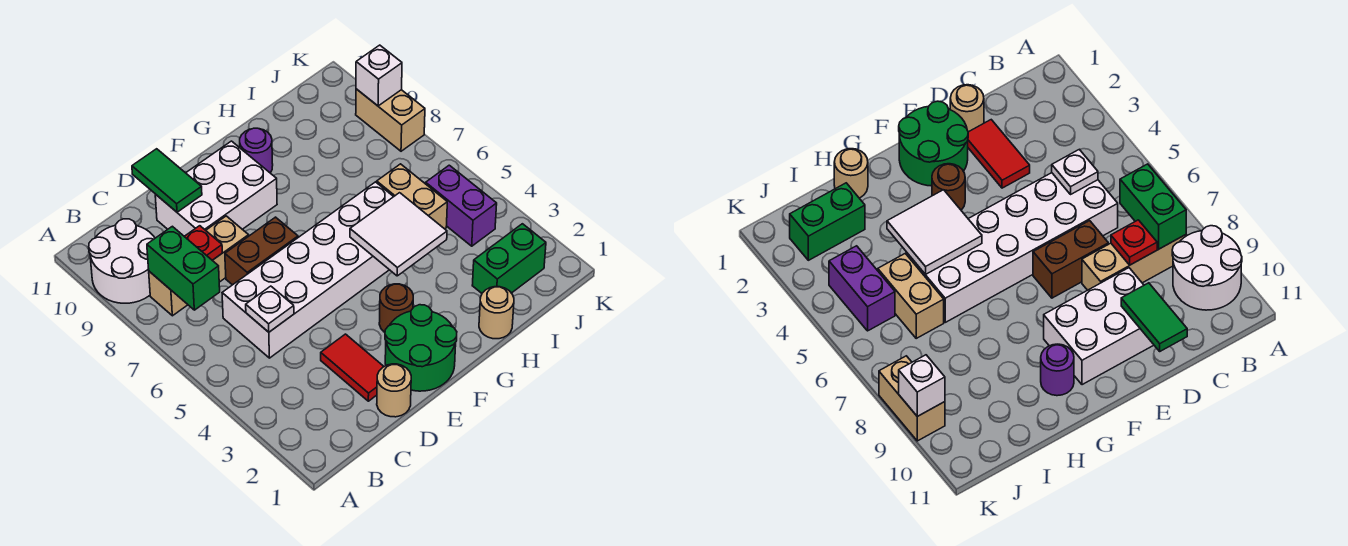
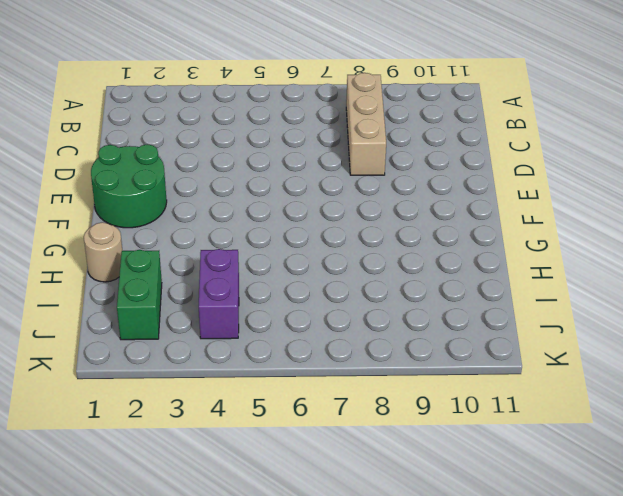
purple brick I4:J4 level 1 -> purple brick J4:J5 level 1
none -> white round brick A9:B10 level 1
none -> white brick C5:H6 level 1
none -> tan round brick D1 level 1

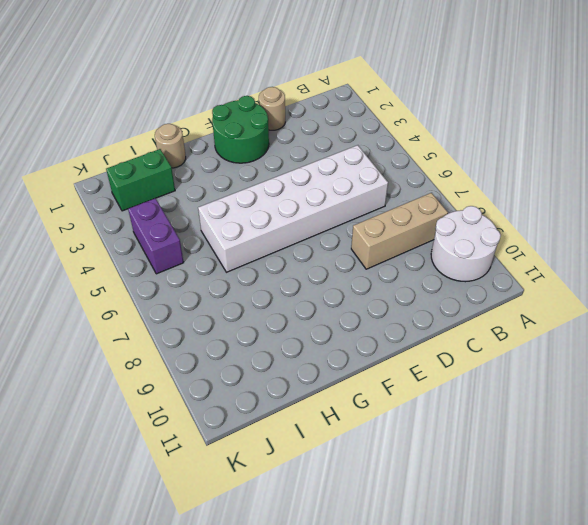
none -> red tile D2:D3 level 1
none -> brown brick D7:E7 level 1
none -> white brick D9:F10 level 1

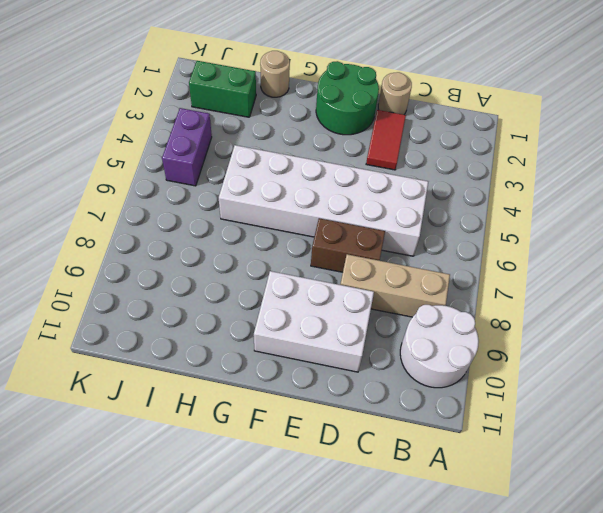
none -> brown round brick F3 level 1
none -> purple round brick G10 level 1
none -> tan brick I5:I6 level 1

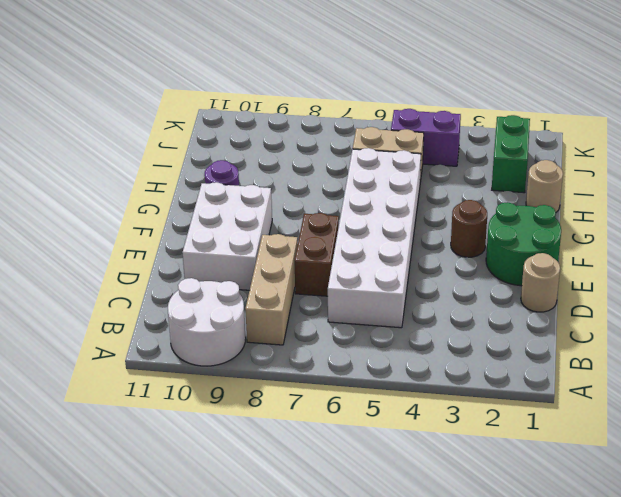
none -> red tile D2:D3 level 1
none -> tan brick K8:K9 level 1
none -> green brick B7:B8 level 2

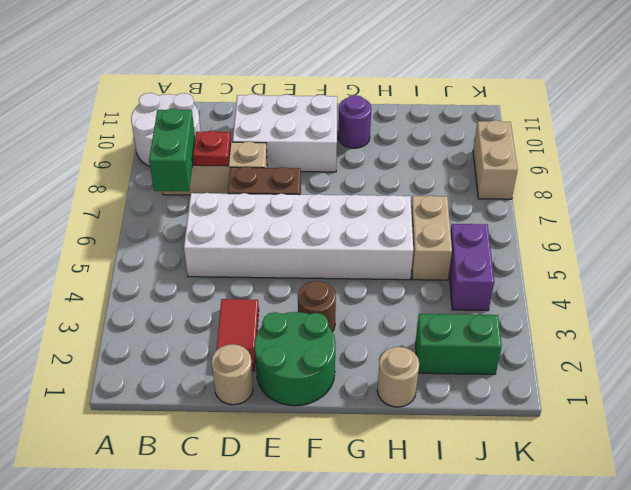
none -> white plate C5 level 2
none -> green tile D10:D11 level 2
none -> white tile G4:H5 level 2

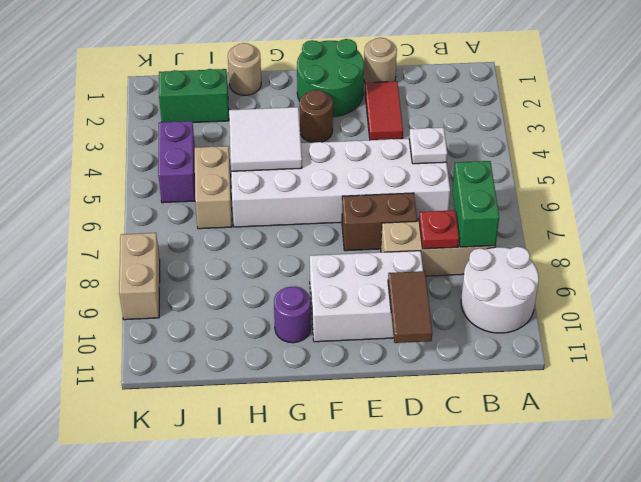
brown tile D10:D11 level 2 -> green tile D10:D11 level 2
none -> white brick K9 level 2

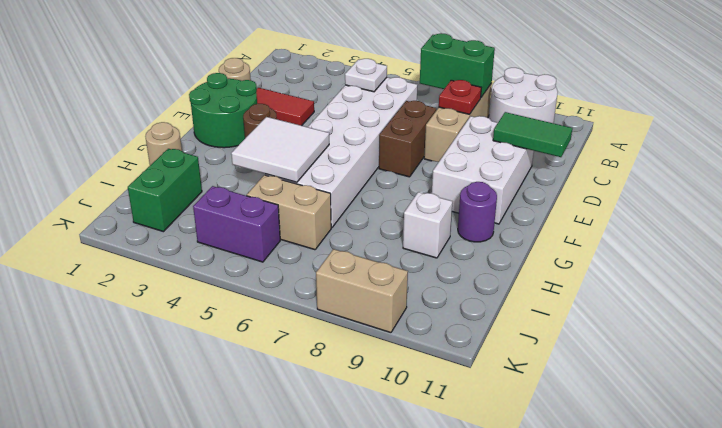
white brick H9 level 1 -> white brick K9 level 2

